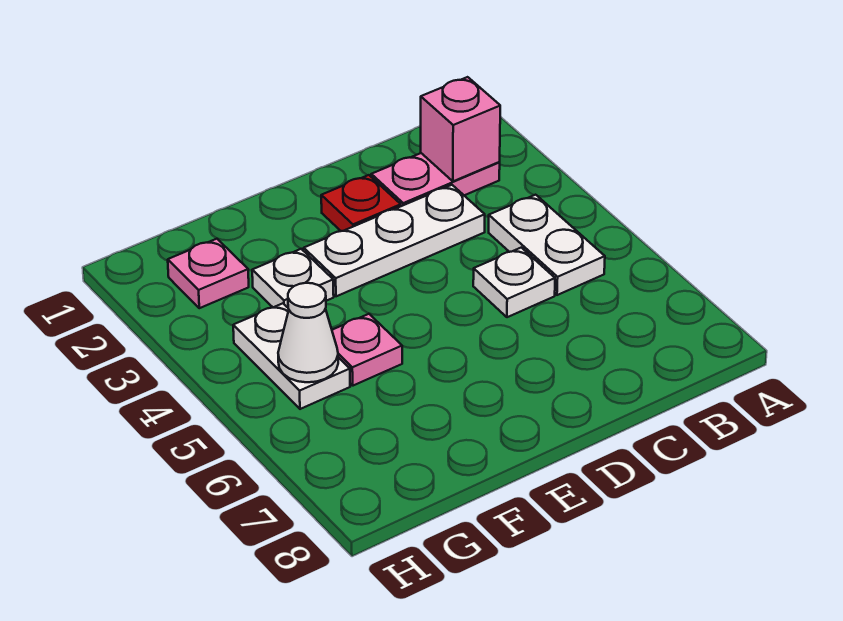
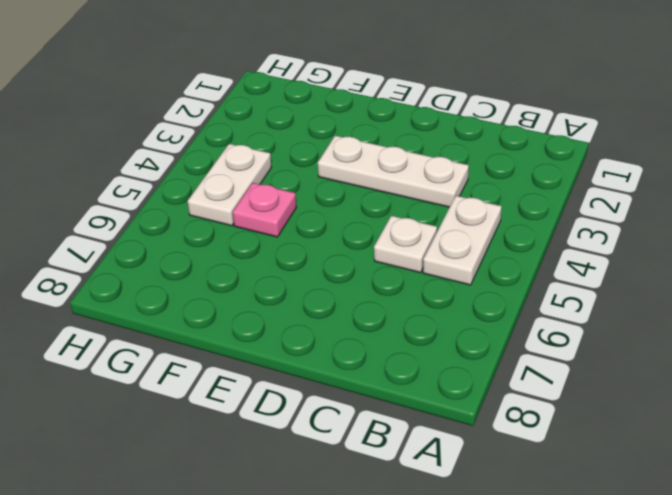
none -> pink plate B2:C2 level 1
none -> red plate D2 level 1

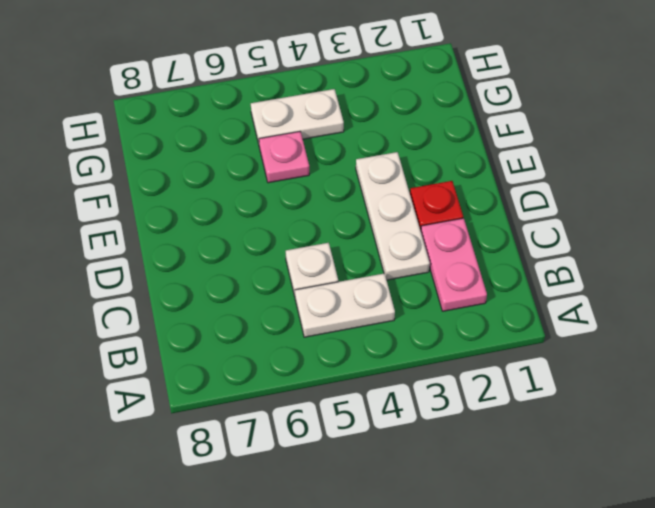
none -> white plate F3 level 1
none -> pink plate G2 level 1

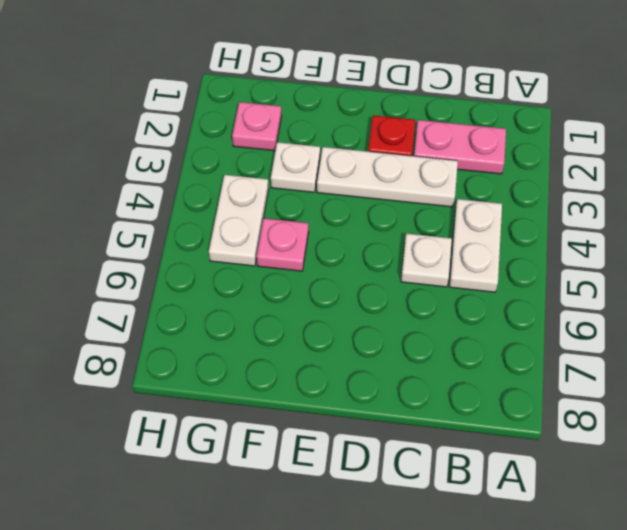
none -> pink brick B2 level 2
none -> white cone G5 level 2

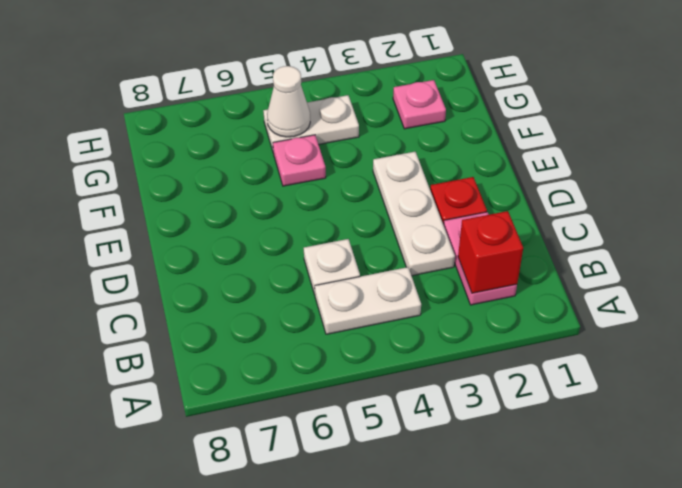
red brick B2 level 2 -> pink brick B2 level 2
none -> white plate F3 level 1

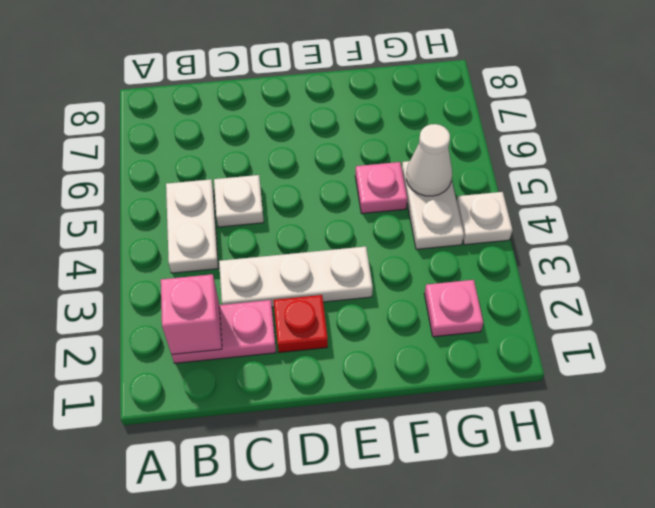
white plate H4 level 1 -> white plate F3 level 1

